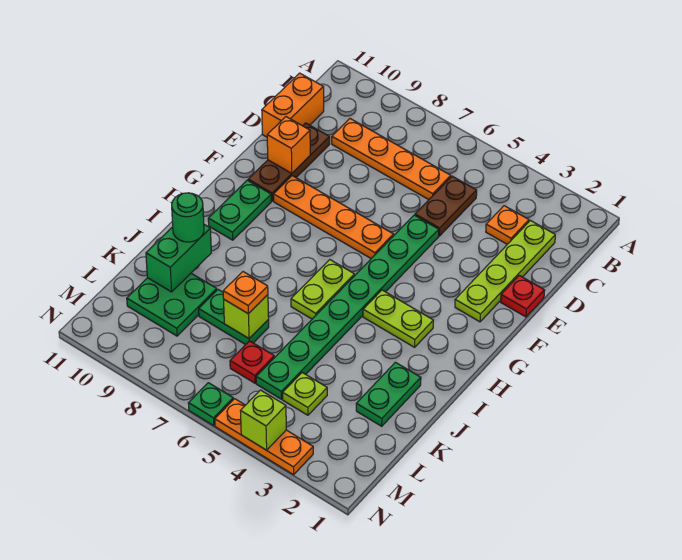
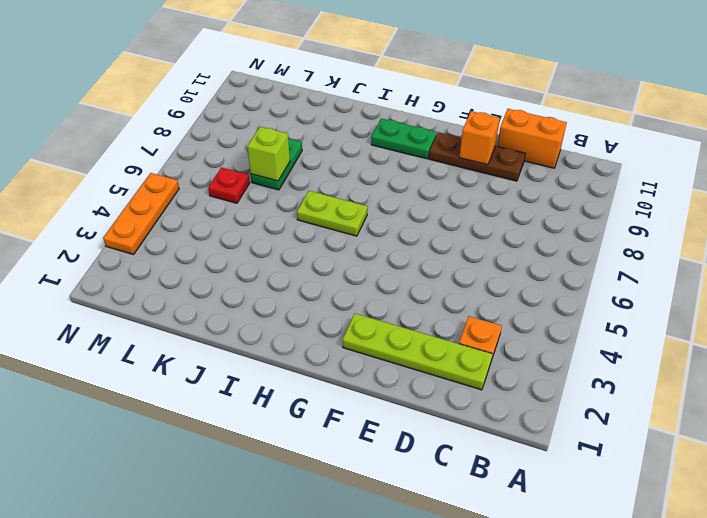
none -> brown plate C5:D5 level 1
none -> orange plate C6:C9 level 1
none -> red plate E1 level 1

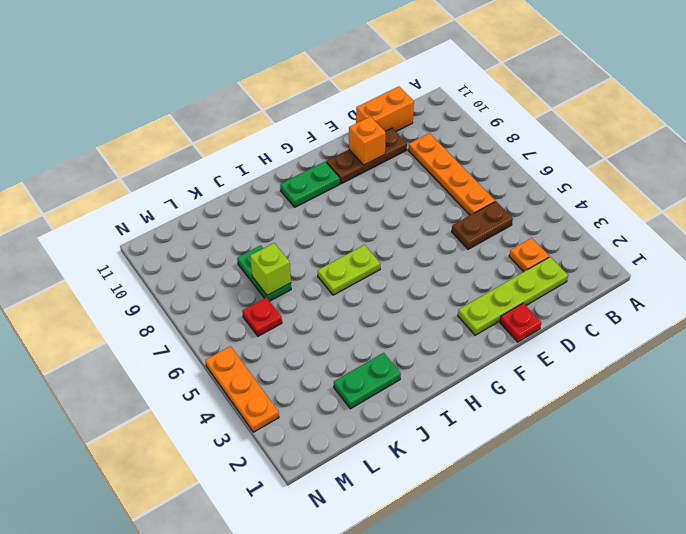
none -> green plate E5:L5 level 1
none -> orange plate F6:F9 level 1
none -> lime plate H3:H4 level 1

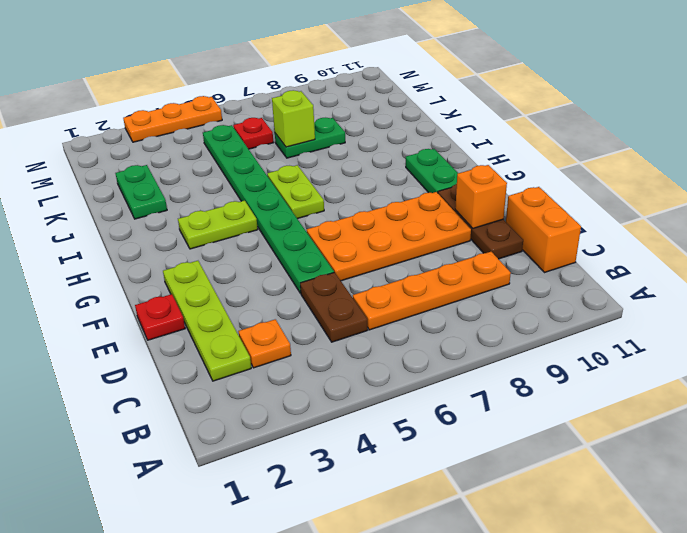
orange plate E6:F9 level 1 -> orange plate F6:F9 level 1
none -> green plate K9:L10 level 1
none -> lime plate L4 level 1
none -> green plate N6 level 1

